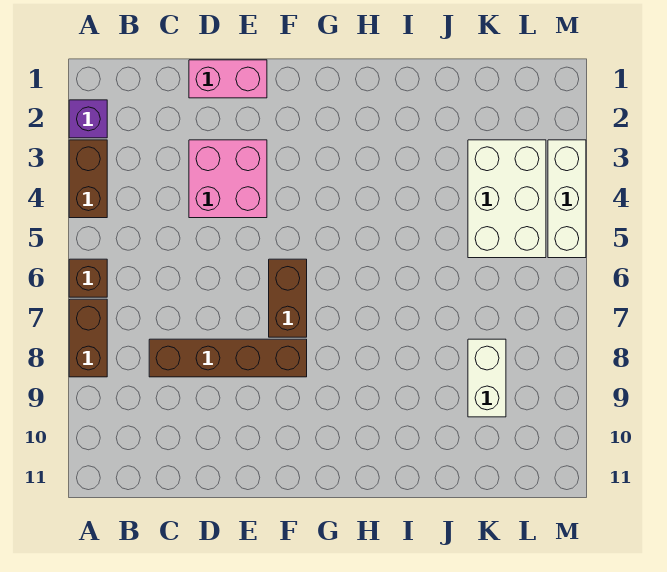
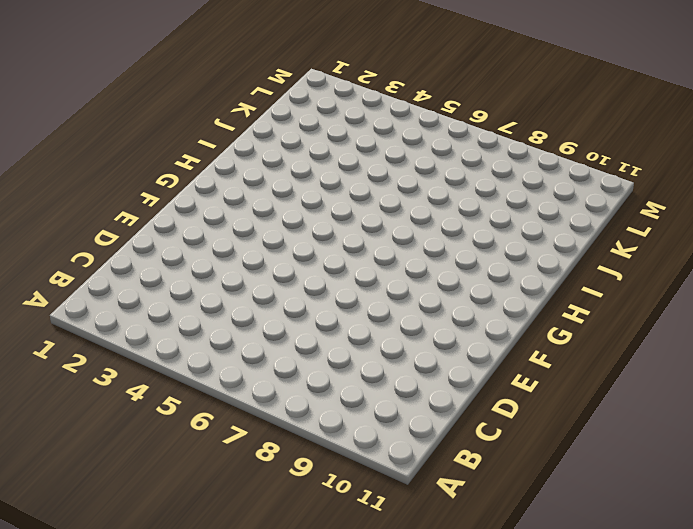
none -> purple brick A2 level 1
none -> brown brick A3:A4 level 1

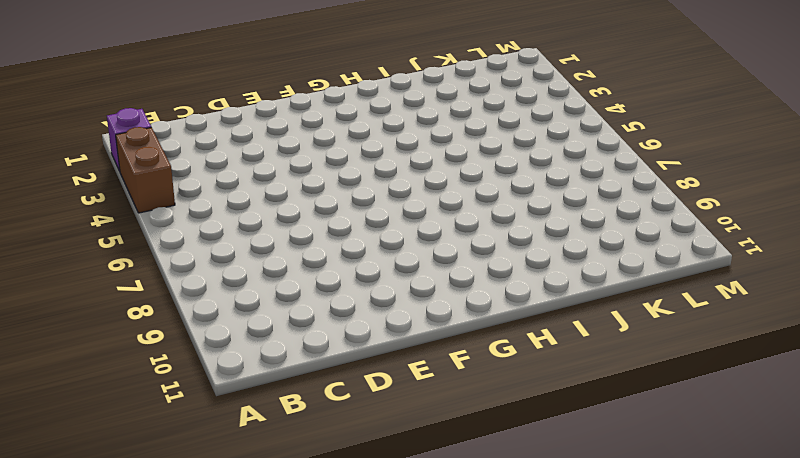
none -> brown brick A6 level 1
none -> brown brick A7:A8 level 1

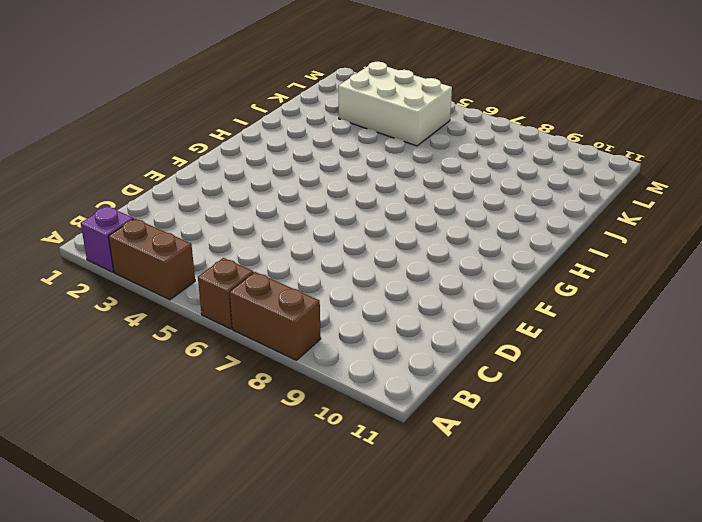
none -> brown brick C8:F8 level 1
none -> pink brick D1:E1 level 1

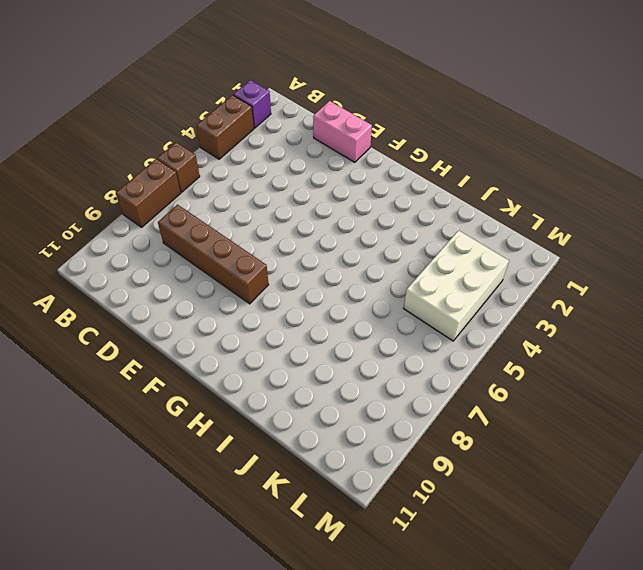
none -> pink brick D3:E4 level 1
none -> brown brick F6:F7 level 1

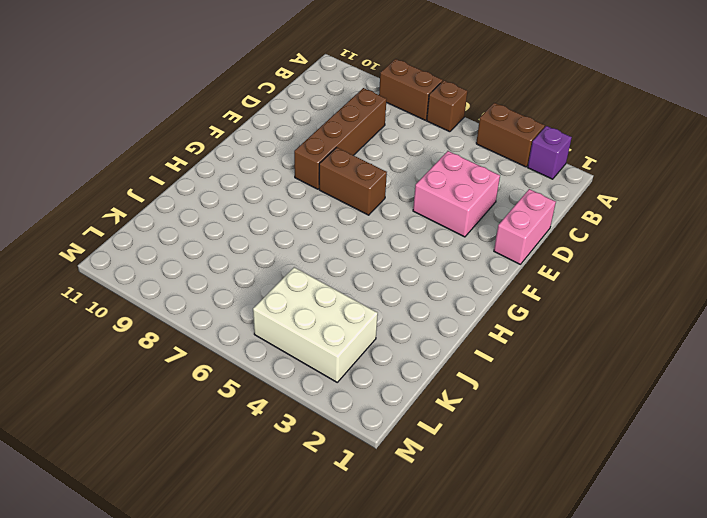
none -> white brick K8:K9 level 1
none -> white brick M3:M5 level 1

